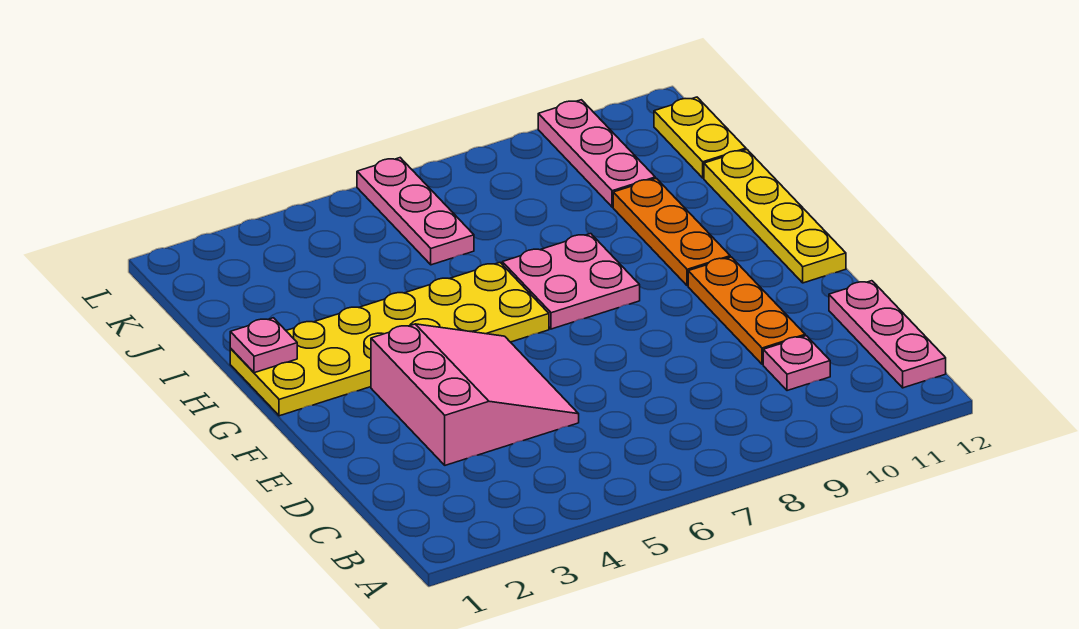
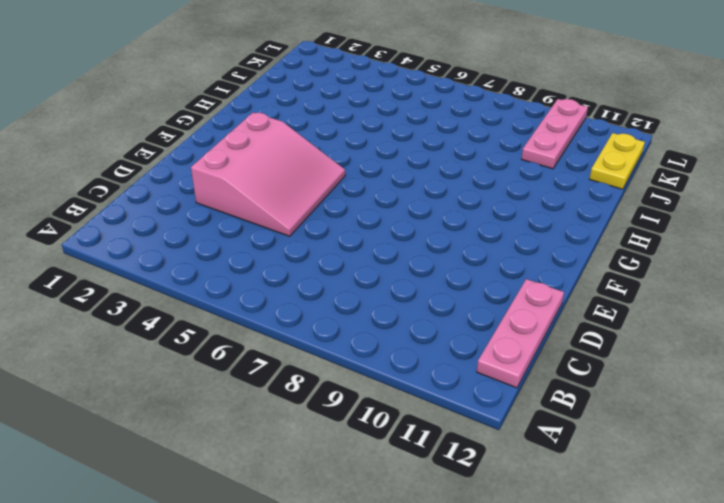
none -> pink plate C10 level 1
none -> orange plate D10:F10 level 1
none -> yellow plate F12:I12 level 1

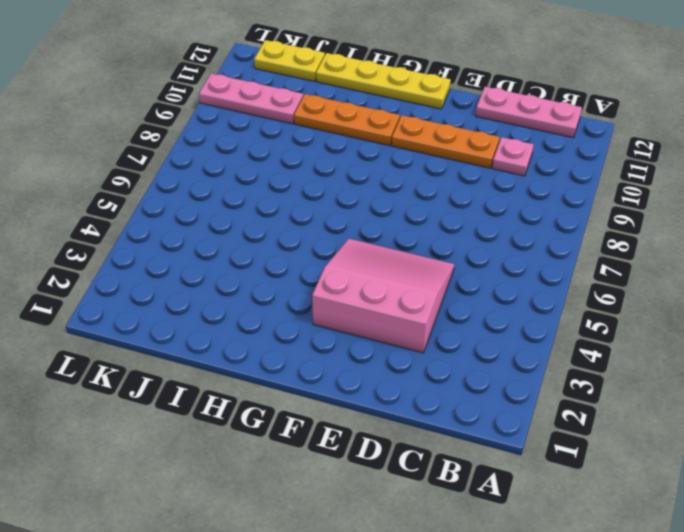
none -> yellow plate G1:H6 level 1
none -> pink plate G7:H8 level 1
none -> pink plate J6:L6 level 1

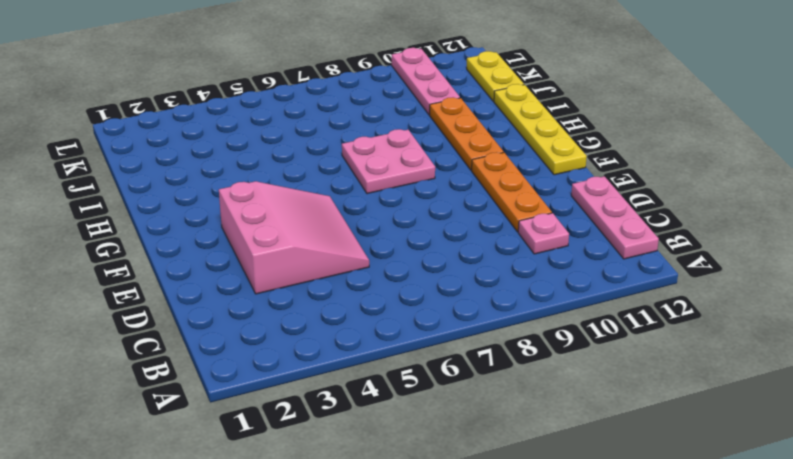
none -> yellow plate G1:H6 level 1
none -> pink plate J6:L6 level 1
none -> pink plate H1 level 2

